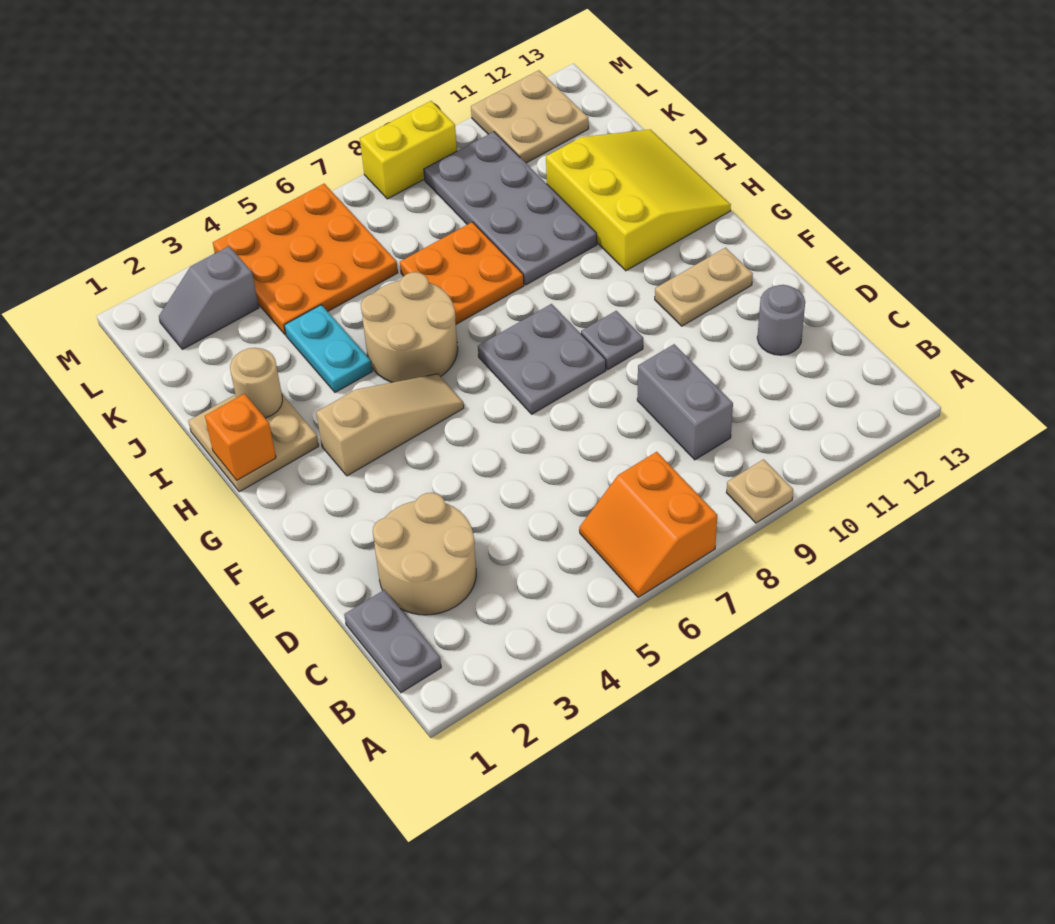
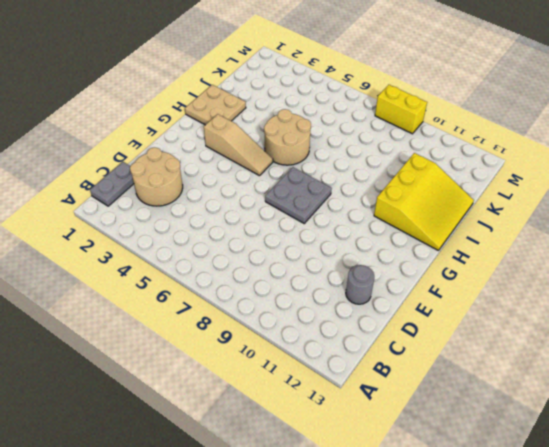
none -> orange slope A6:B7 level 1 top 7
none -> tan plate A9 level 1
none -> grey brick C9:D9 level 1

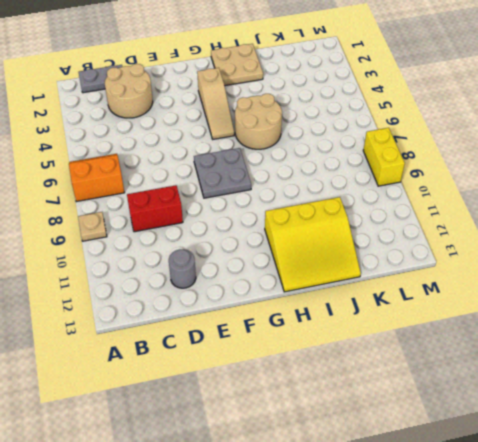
red brick C9:D9 level 1 -> grey brick C9:D9 level 1
none -> grey plate F9 level 1
none -> tan plate F11:F12 level 1
none -> cyan plate I4:J4 level 1

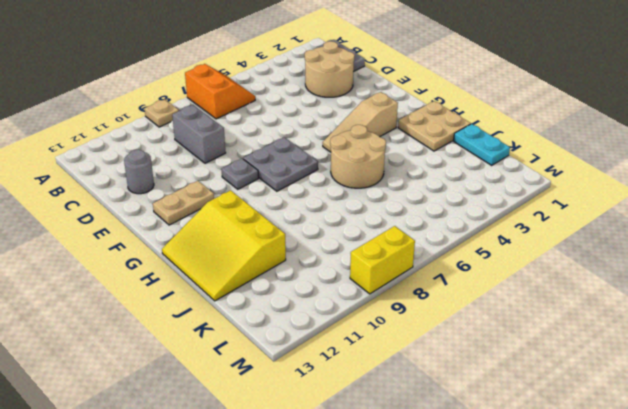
cyan plate J1:K1 level 1 -> cyan plate I4:J4 level 1
none -> orange plate I7:J8 level 1
none -> grey plate I9:L10 level 1
none -> orange plate K4:M6 level 1

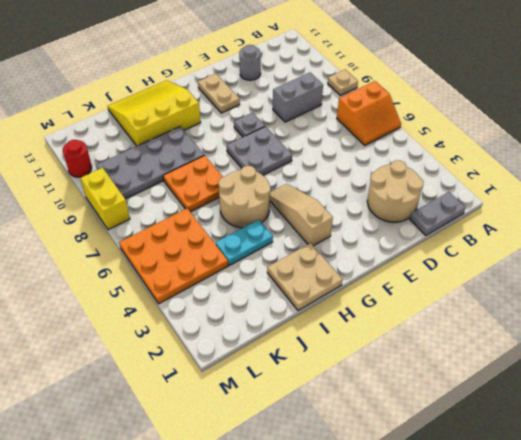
red round brick M11 level 1 -> tan plate L11:M12 level 1
none -> grey slope L2:L3 level 1 top 3
none -> orange brick H1 level 2
none -> tan round brick I2 level 2

